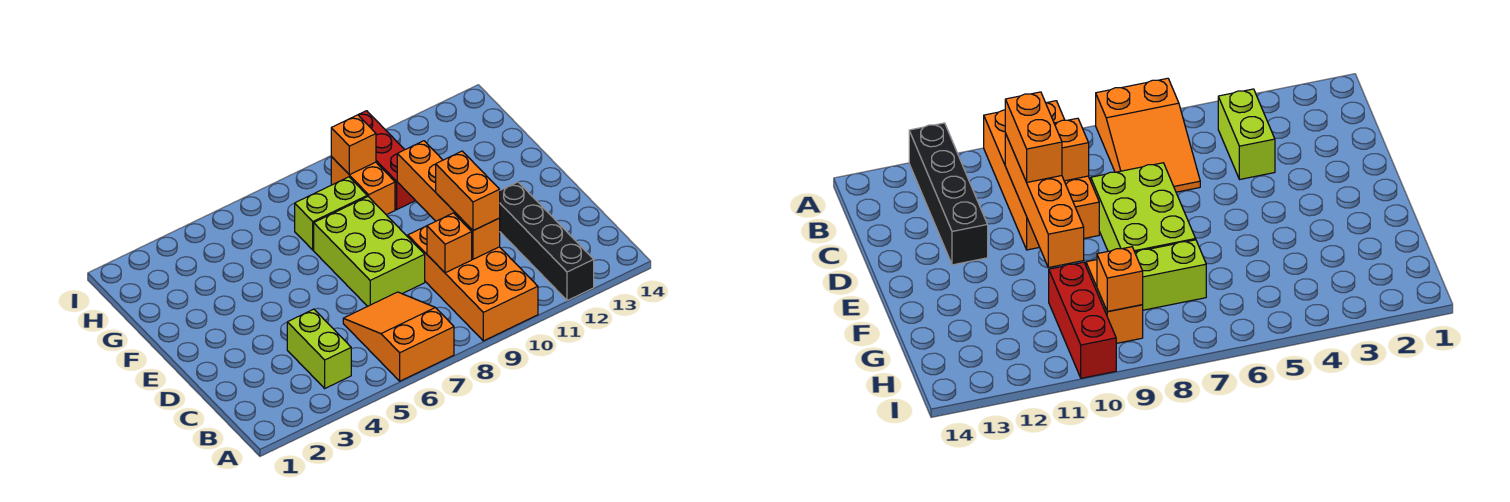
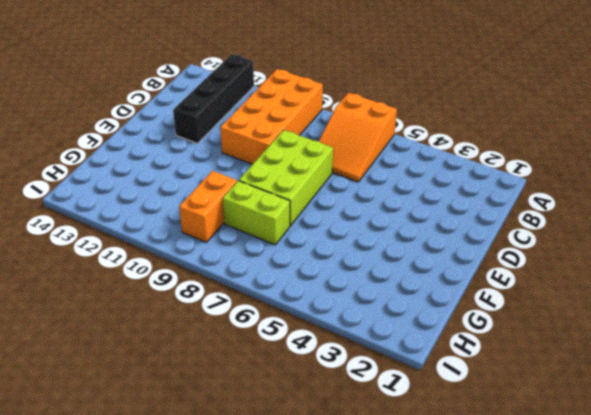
none -> lime brick B4:C4 level 1
none -> red brick G10:I10 level 1
none -> orange brick C9 level 2

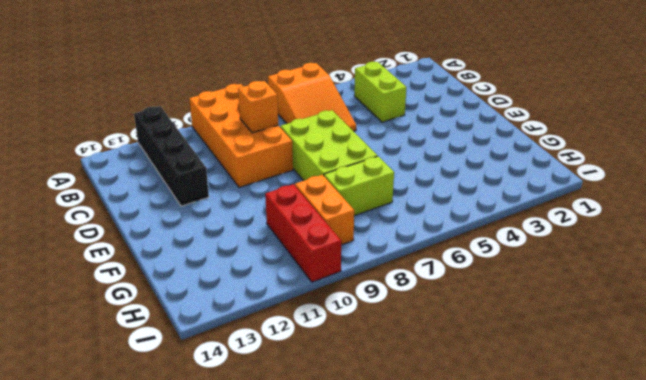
none -> orange brick C10:F10 level 2
none -> orange brick H9 level 2
none -> orange brick C10:D10 level 3

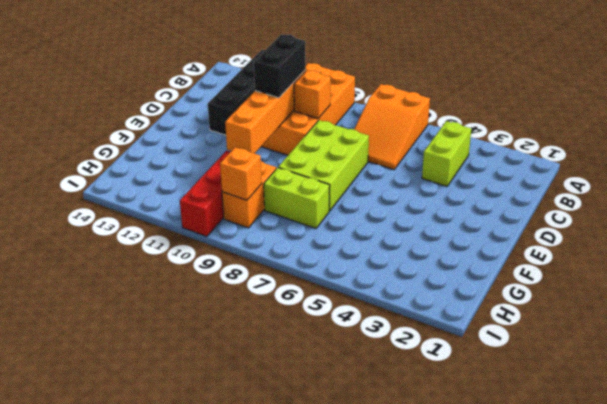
black brick C10:D10 level 3 -> orange brick C10:D10 level 3

